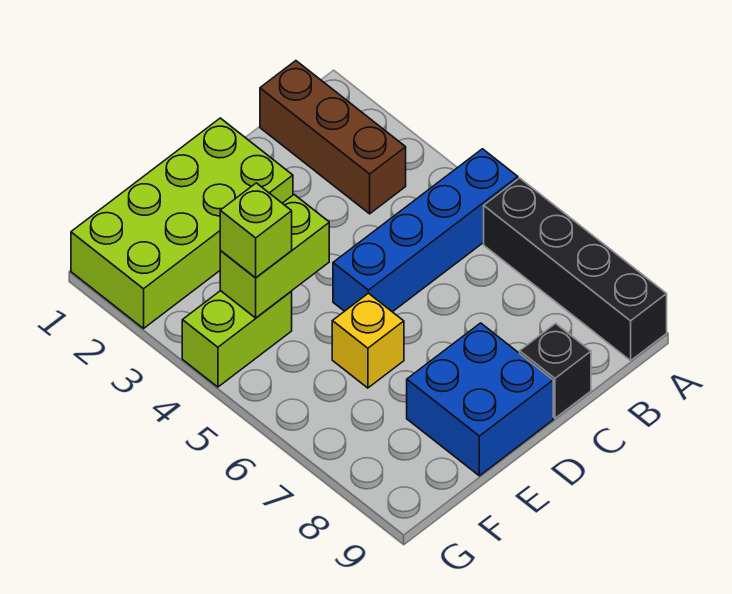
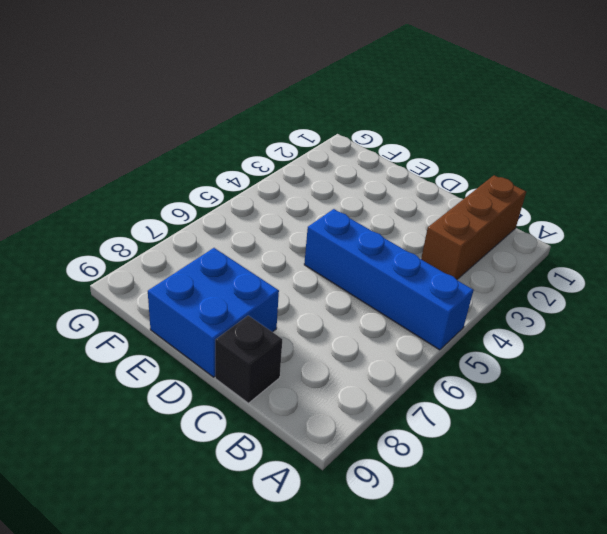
none -> black brick A6:A9 level 1
none -> lime brick D1:G2 level 1

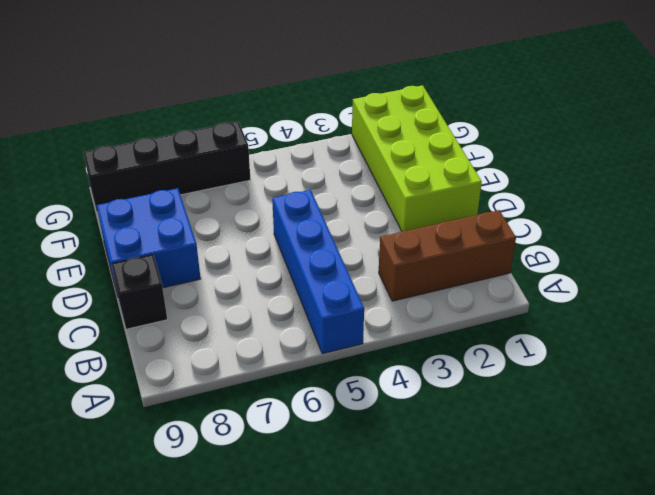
black brick G6:G9 level 1 -> black brick A6:A9 level 1
none -> yellow brick E6 level 1
none -> lime brick F4:G4 level 1

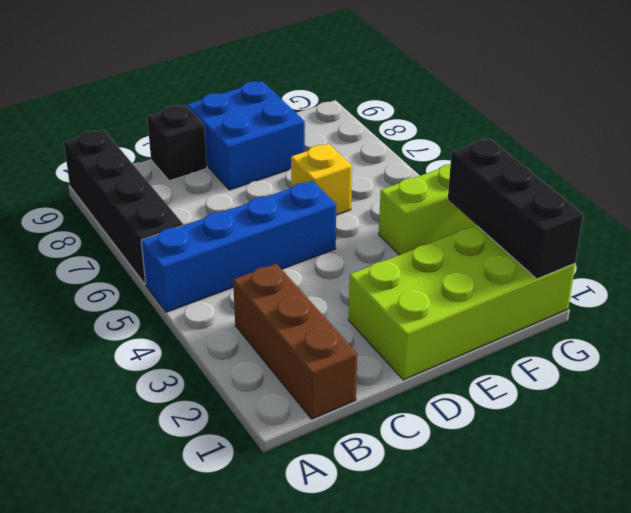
black brick G1:G3 level 2 -> none
none -> lime brick E4:F4 level 2
none -> lime brick F4 level 3

